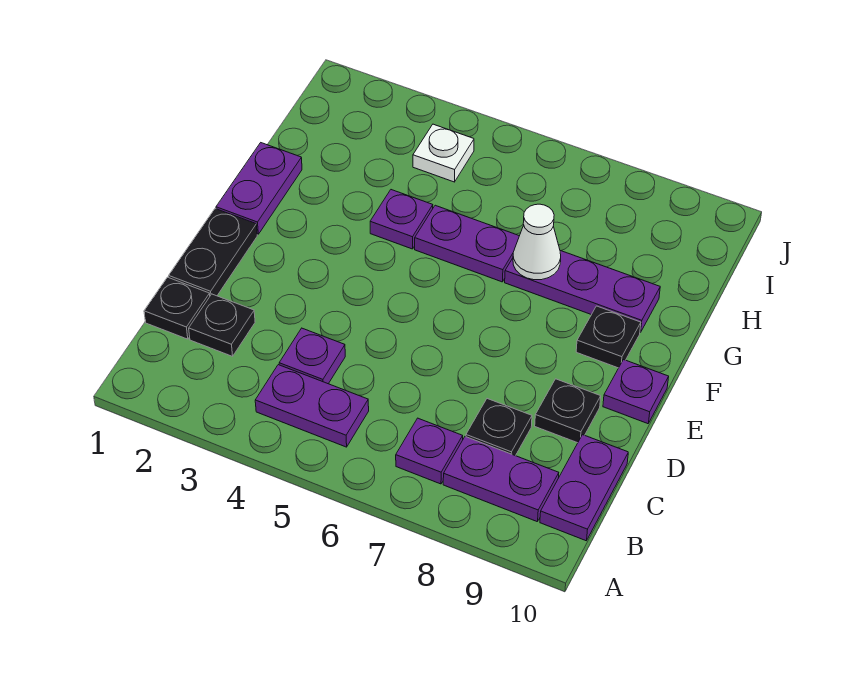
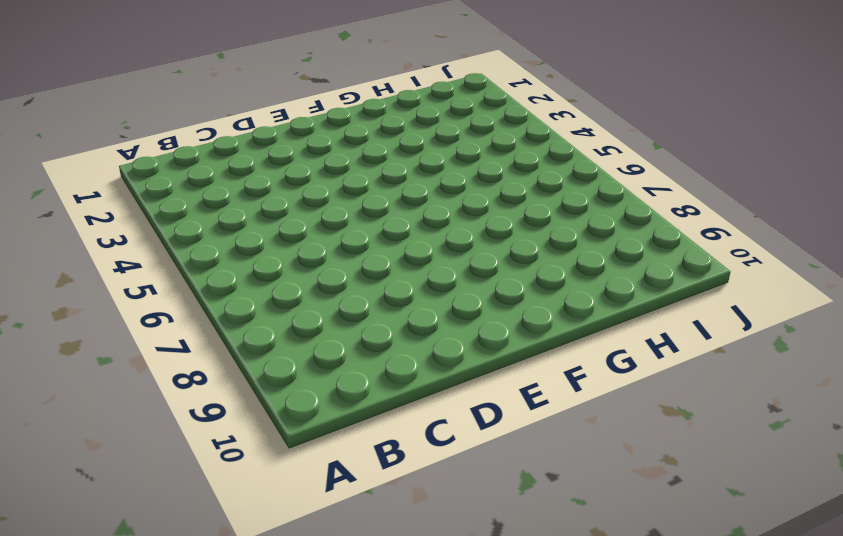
none -> purple plate B4:B5 level 1
none -> purple plate B7 level 1
none -> purple plate B8:B9 level 1

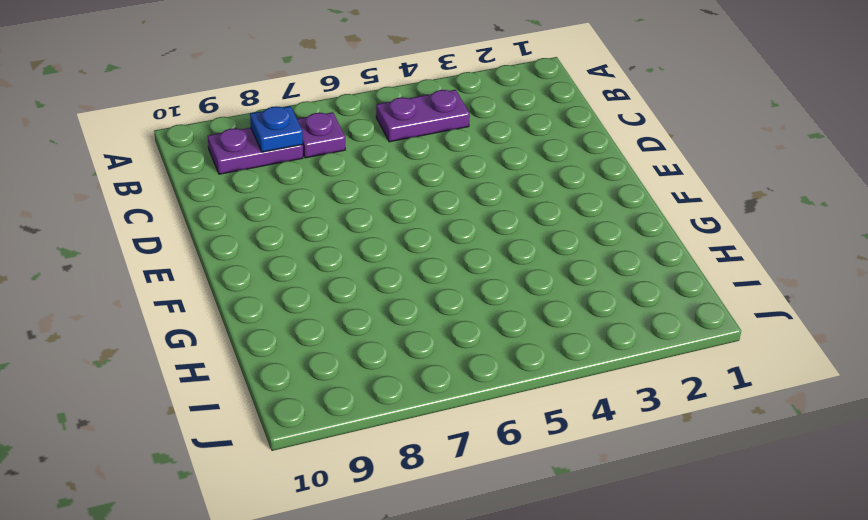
blue plate B8 level 2 -> none
none -> purple plate B10:C10 level 1
none -> black plate C1 level 1
none -> black plate C2 level 1

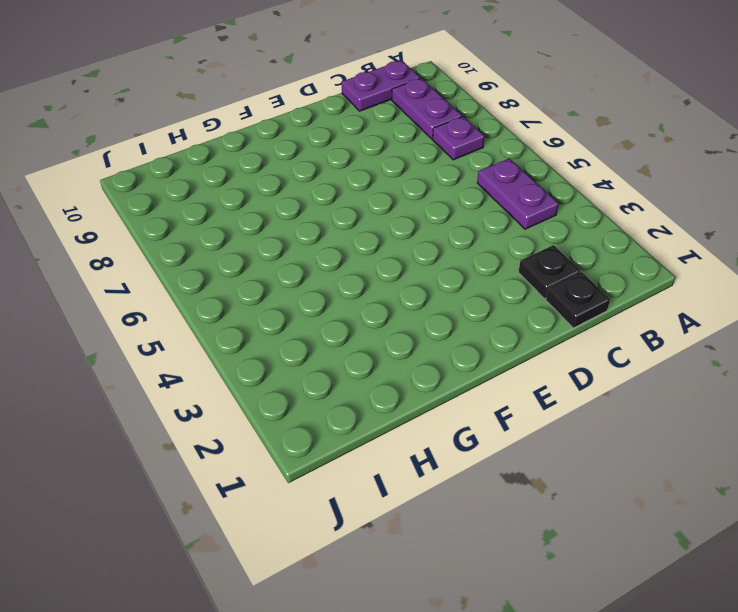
none -> purple plate C4 level 1
none -> black plate C8 level 1
none -> black plate D1:E1 level 1

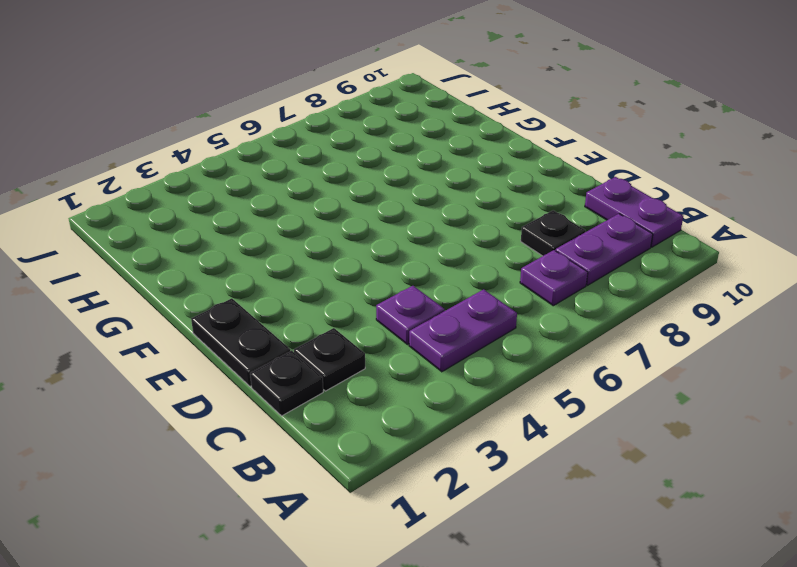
none -> black plate D9 level 1
none -> purple plate E10 level 1
none -> purple plate F1:G1 level 1

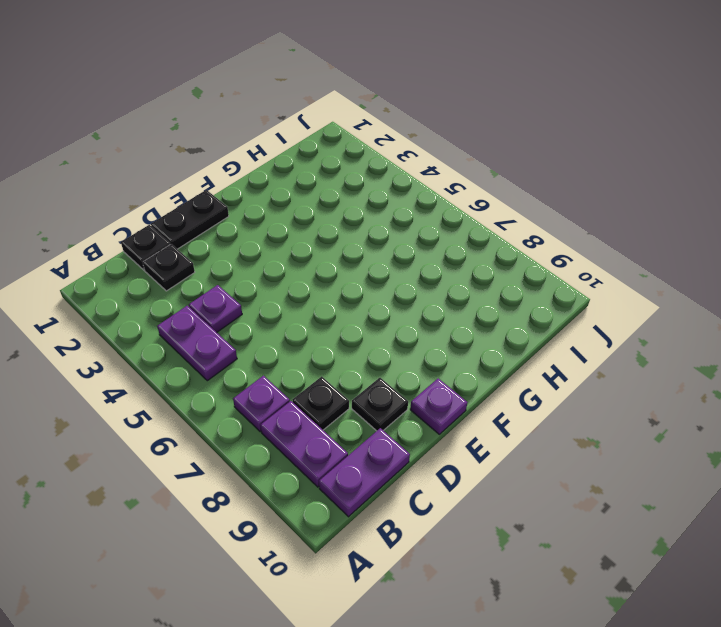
none -> purple plate F1:G1 level 1
none -> black plate F9 level 1
none -> purple plate G4 level 1

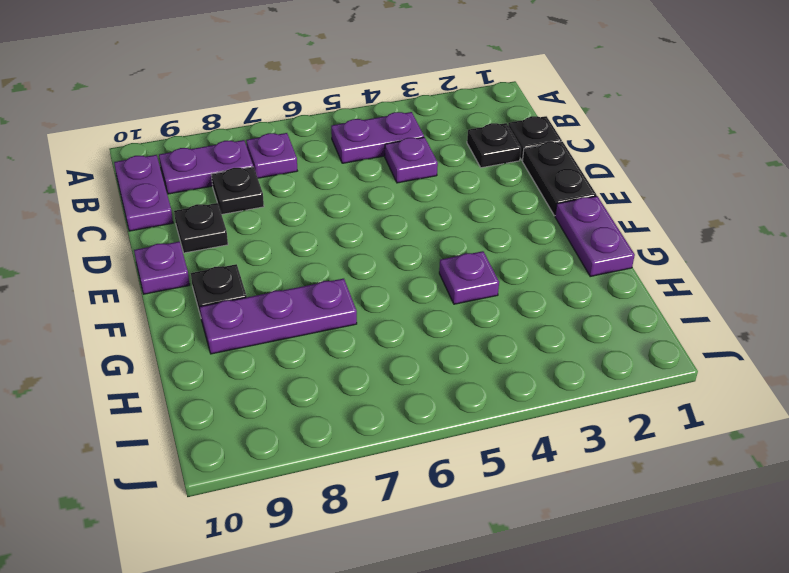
none -> purple plate G5:G6 level 1
none -> white plate I4 level 1
none -> white cone G7 level 2

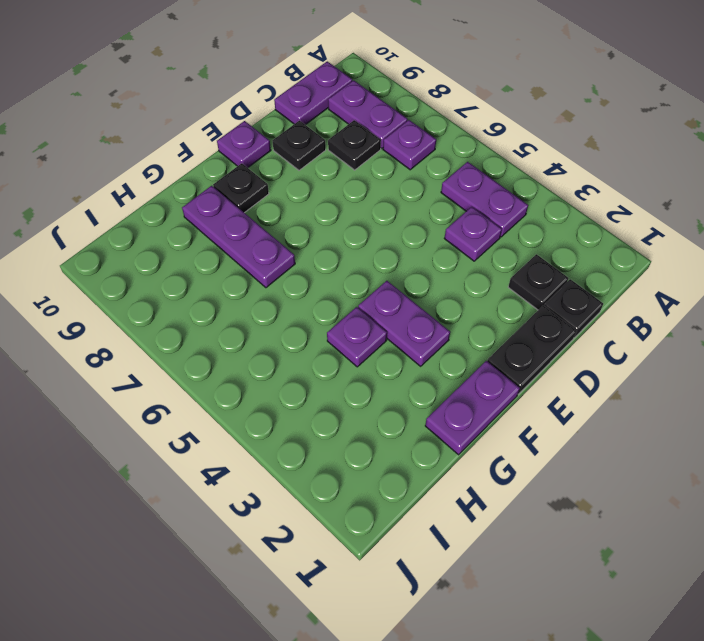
purple plate F3:F4 level 1 -> purple plate G5:G6 level 1
none -> white plate I4 level 1
none -> white cone G7 level 2

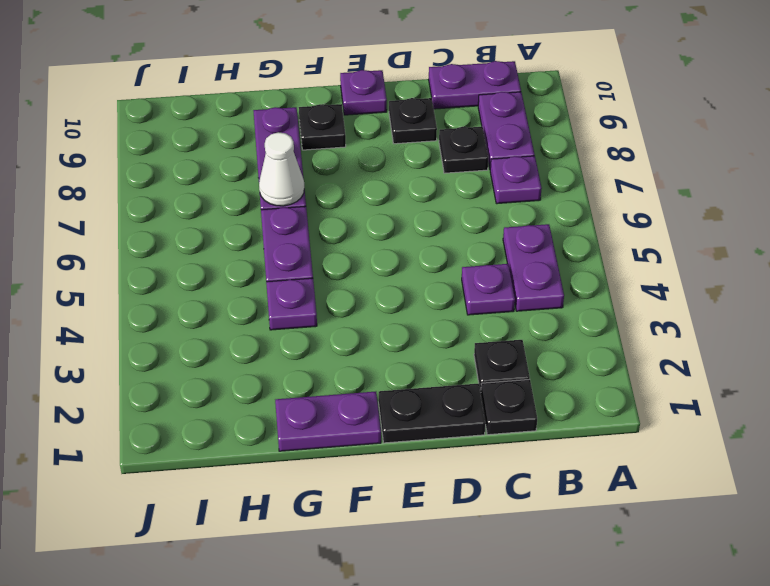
none -> white plate I4 level 1

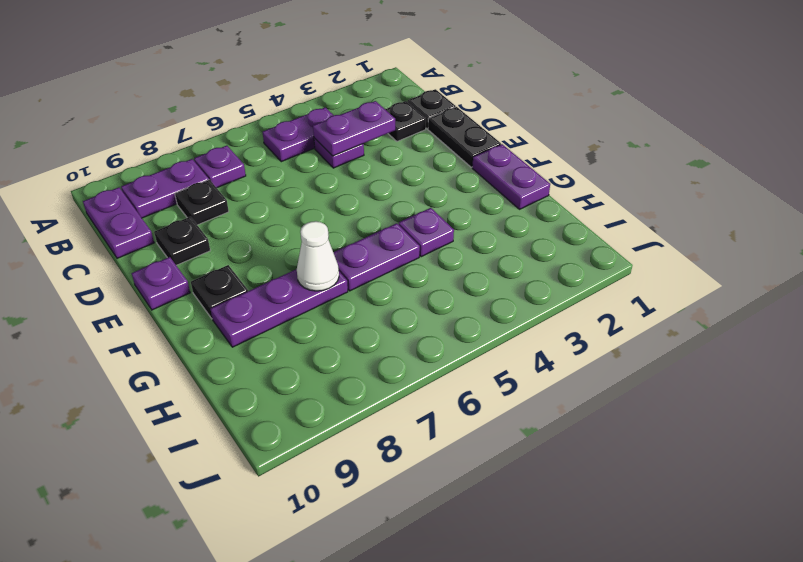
purple plate C3:C4 level 2 -> none
none -> white plate I4 level 1

